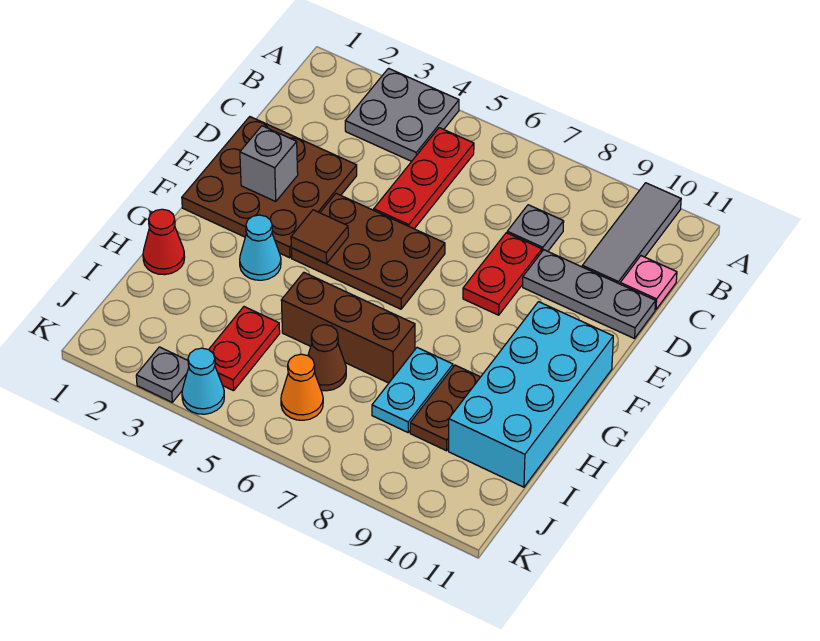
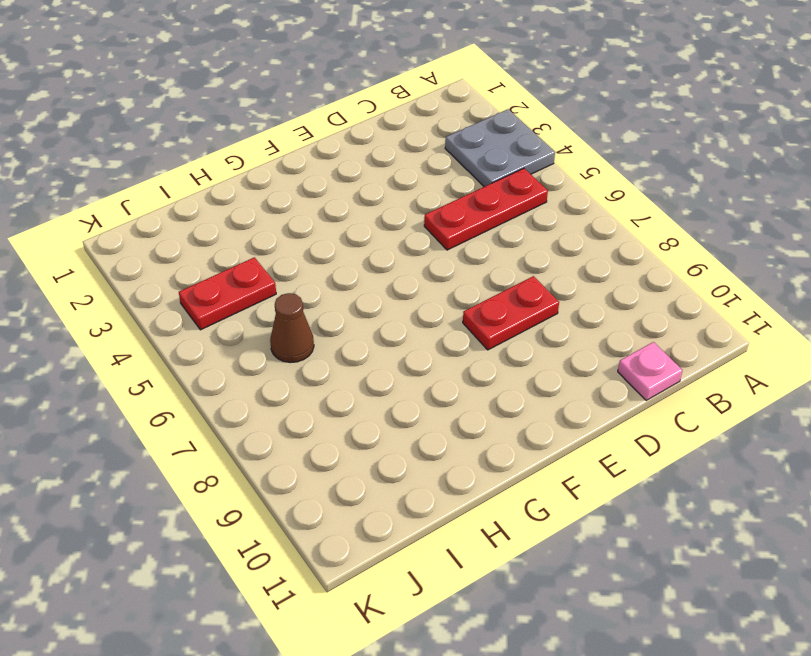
none -> grey tile A10:C10 level 1
none -> grey plate C8 level 1
none -> brown plate D1:F3 level 1

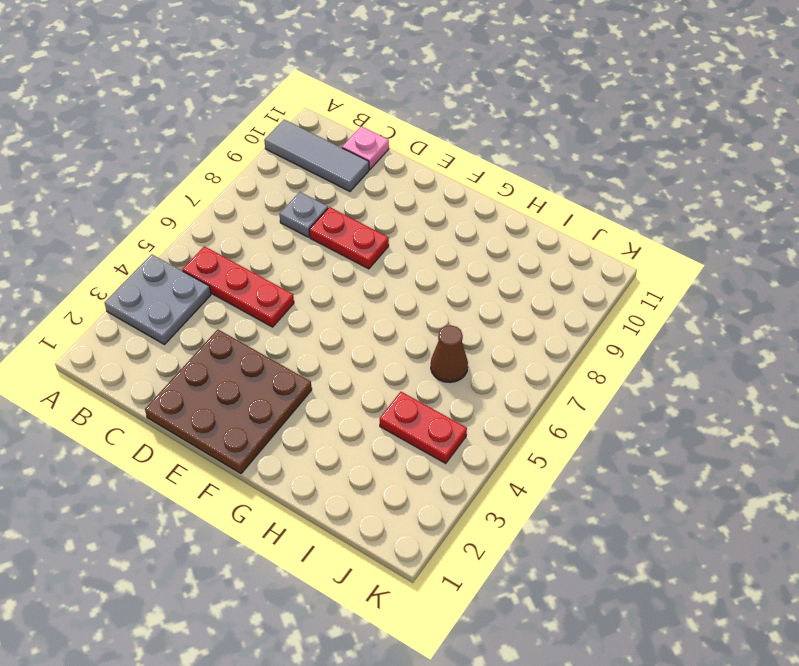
none -> grey plate D9:D11 level 1
none -> brown plate E4:F6 level 1
none -> cyan brick F10:I11 level 1

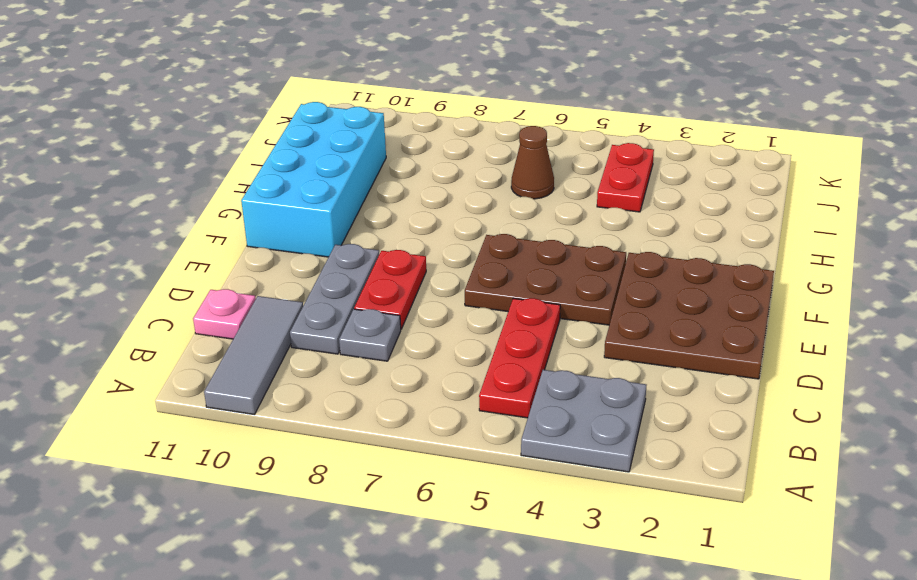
grey plate C9:E9 level 1 -> grey plate D9:D11 level 1
none -> cyan cone G3 level 1
none -> red cone H1 level 1
none -> brown brick H5:H7 level 1

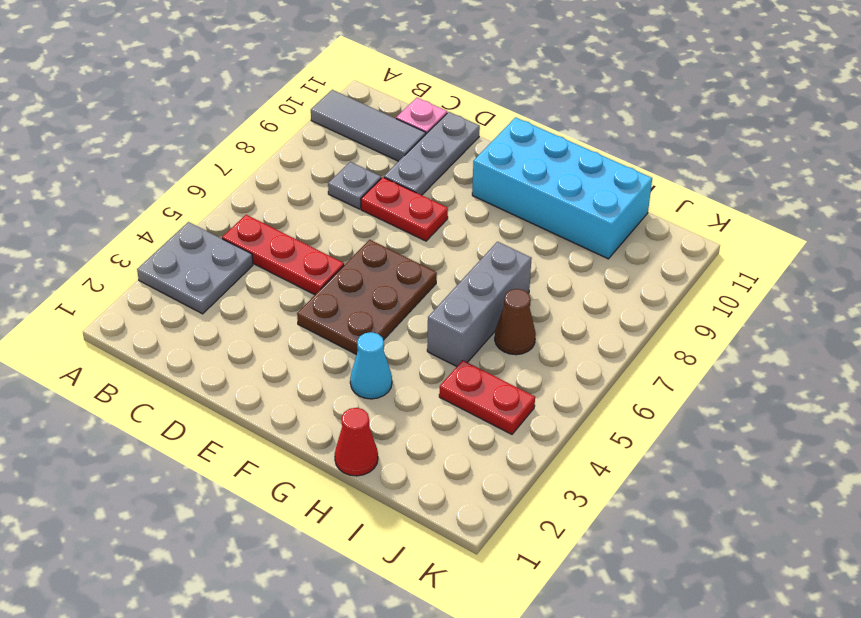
grey brick H5:H7 level 1 -> brown brick H5:H7 level 1
none -> brown plate D1:F3 level 1
none -> cyan plate H8:I8 level 1
none -> brown plate H9:I9 level 1

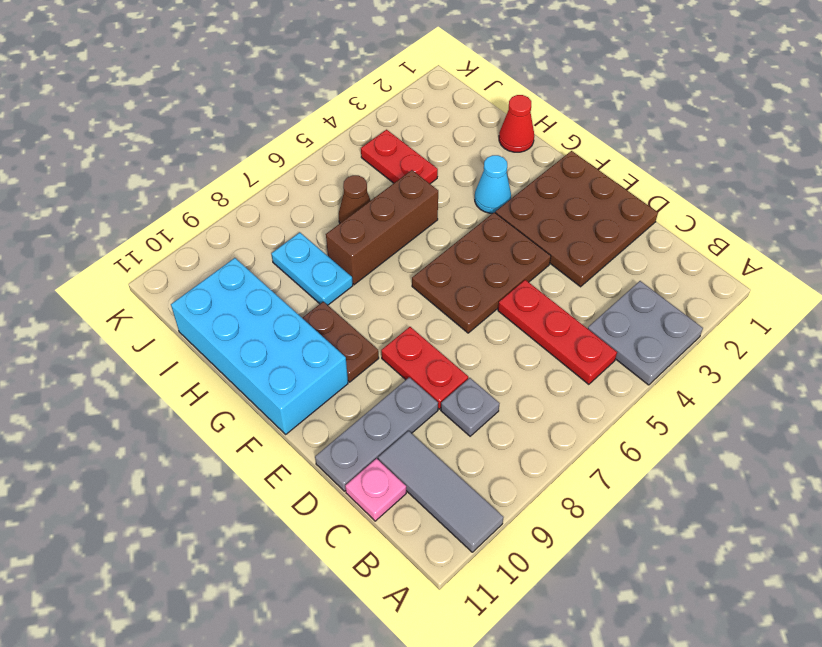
brown plate F9:G9 level 1 -> brown plate H9:I9 level 1
none -> orange cone J6 level 1
none -> grey plate K3 level 1
none -> cyan cone K4 level 1

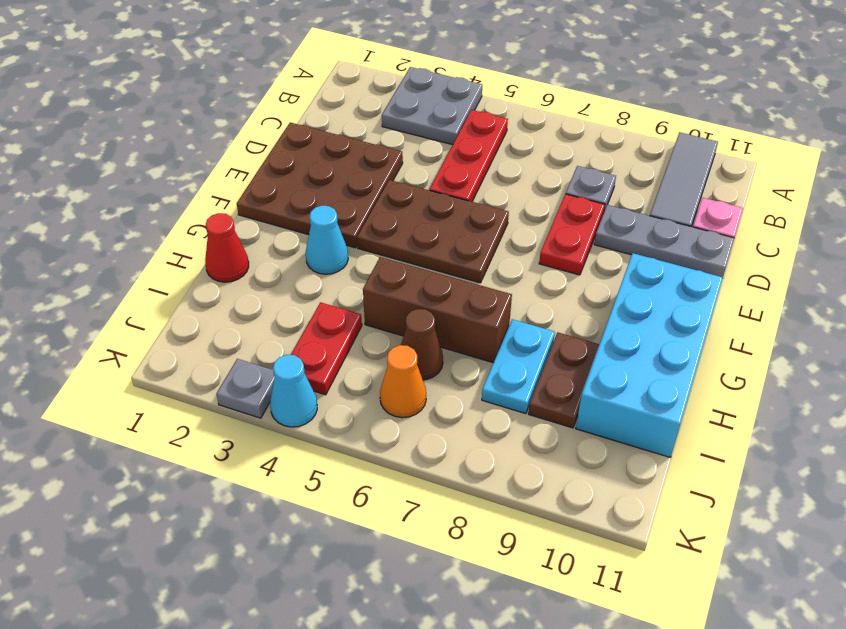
none -> grey brick E2 level 2
none -> brown tile F4 level 2

